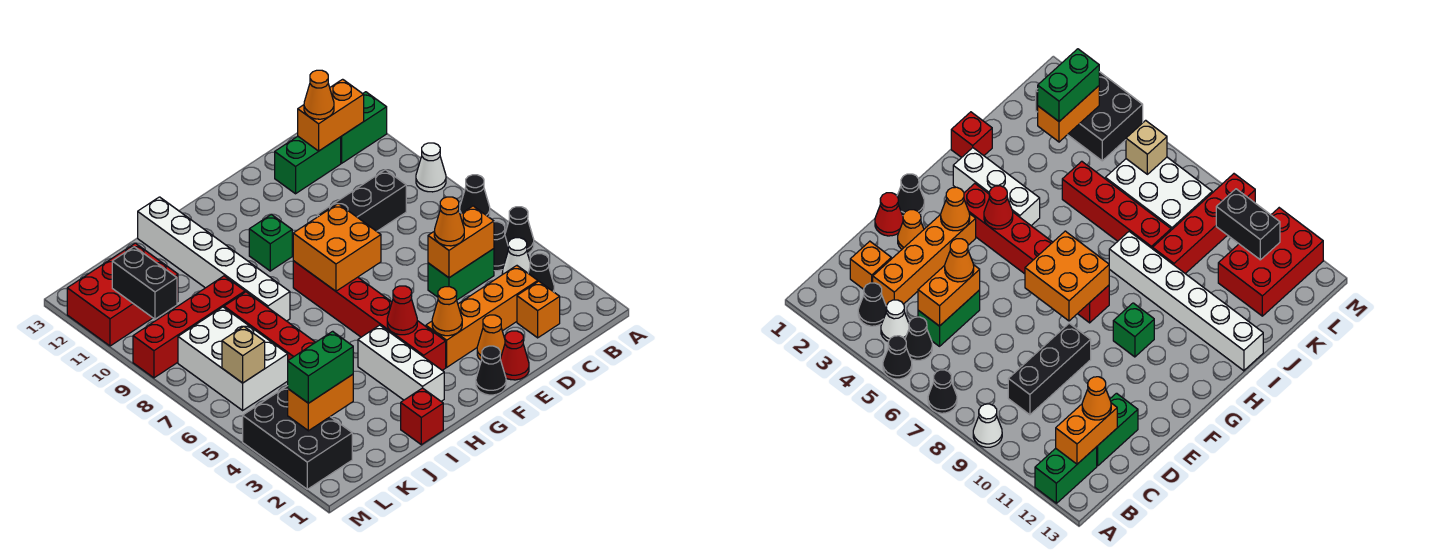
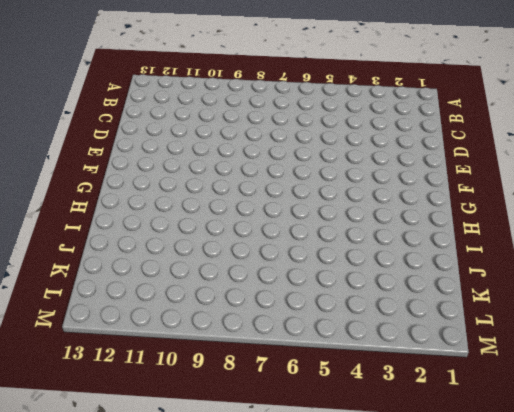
none -> black cone A5 level 1
none -> black cone A7 level 1
none -> white cone A9 level 1
none -> green brick A12:B12 level 1

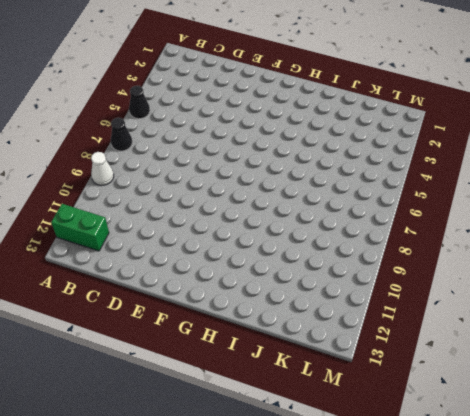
none -> black cone B3 level 1
none -> white cone B4 level 1
none -> black cone B5 level 1
none -> orange brick C2 level 1

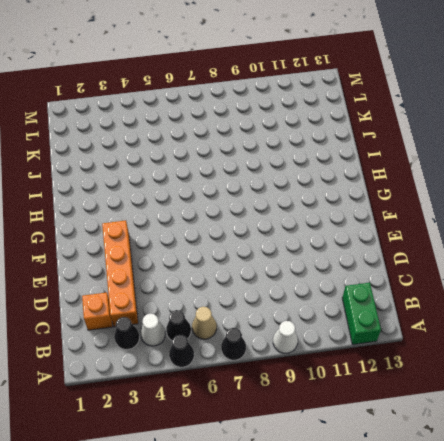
tan cone B6 level 1 -> none
none -> green brick C5:D5 level 1
none -> black brick C9:E9 level 1
none -> green brick C12:D12 level 1
none -> red cone E1 level 1

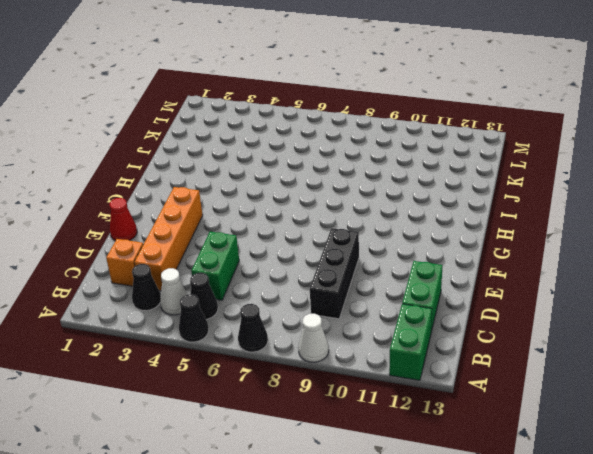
none -> orange cone E2 level 1
none -> black cone F1 level 1
none -> red brick G3:G8 level 1
none -> green brick G10 level 1

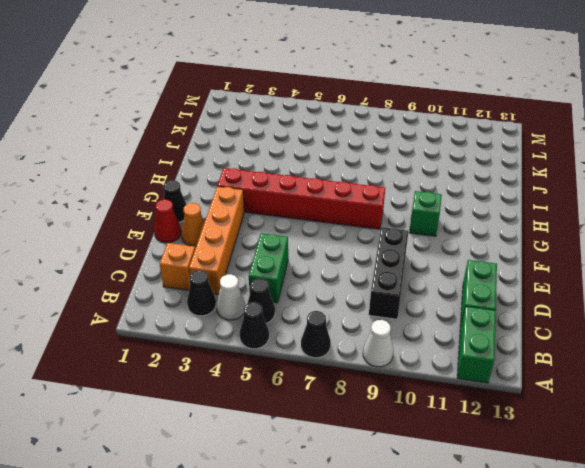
none -> white brick H2:H4 level 1
none -> red brick I1 level 1
none -> white brick I8:I13 level 1
none -> red brick J5:J8 level 1

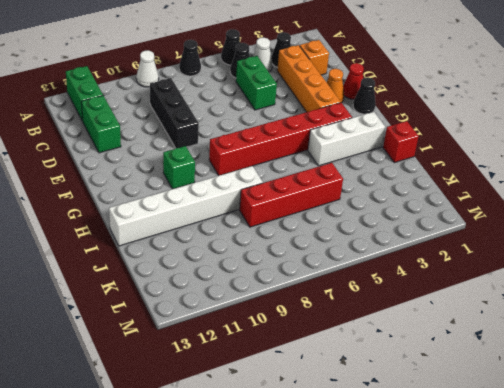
none -> red brick J9:M9 level 1
none -> white brick K6:L8 level 1
none -> red brick K11:M12 level 1
none -> black brick L2:M4 level 1

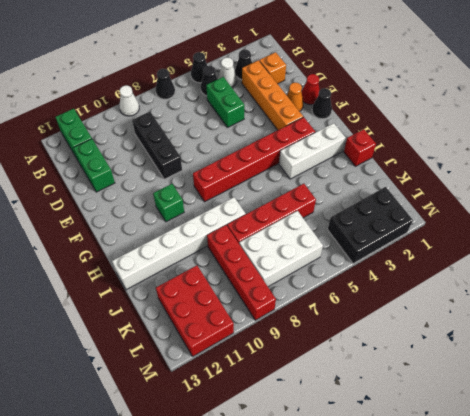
none -> orange brick B12:C12 level 2
none -> orange brick C5:D5 level 2
none -> orange cone F3 level 2
none -> orange brick F7:G8 level 2

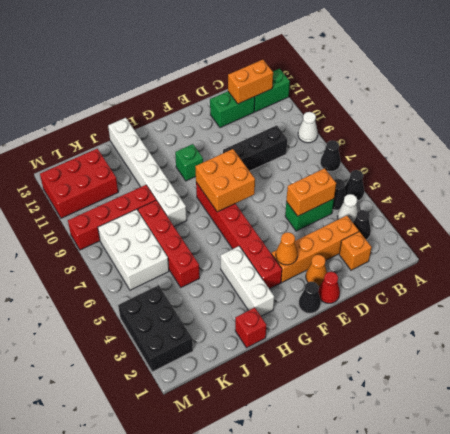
none -> red cone G4 level 2
none -> orange brick K3:L3 level 2
none -> tan brick L6 level 2
none -> black brick L10:L11 level 2

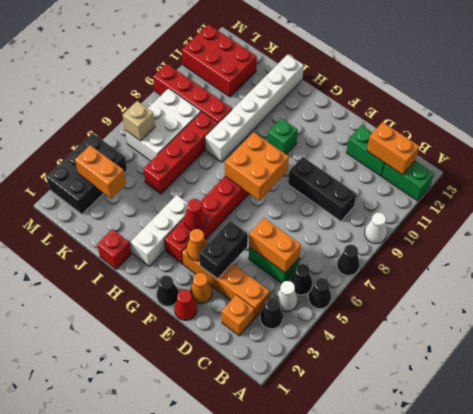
black brick E3:E4 level 2 -> black brick L10:L11 level 2
none -> orange cone C12 level 3
none -> orange cone D5 level 3
none -> green brick K3:L3 level 3

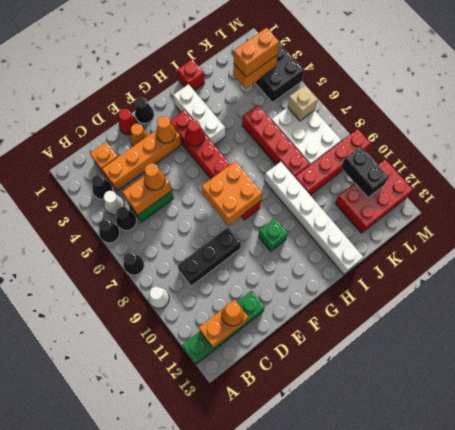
orange brick K3:L3 level 3 -> green brick K3:L3 level 3

